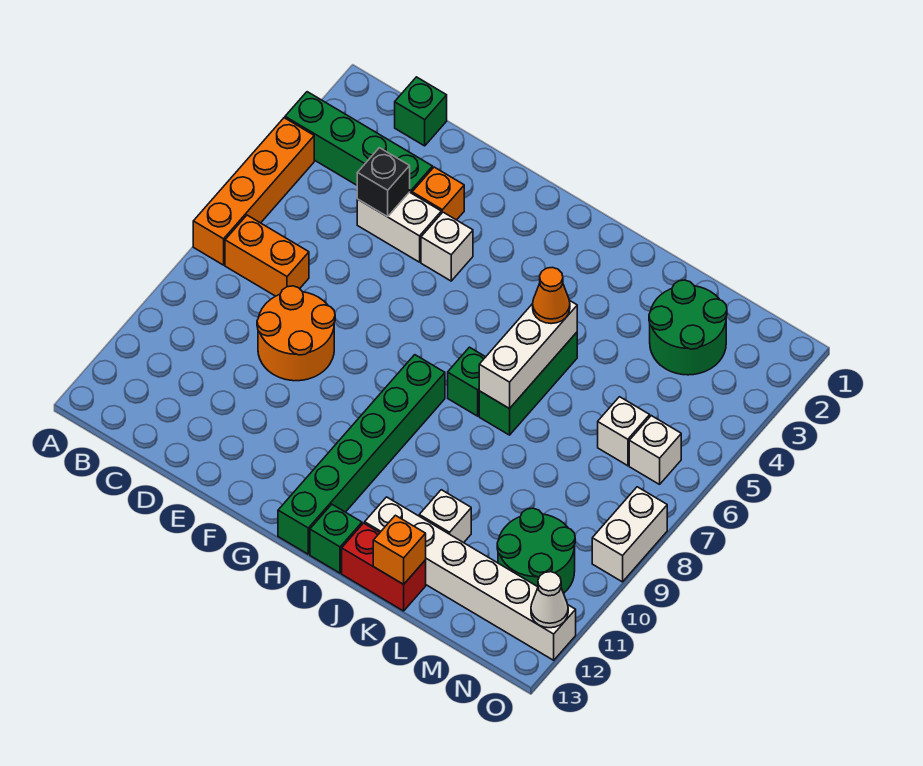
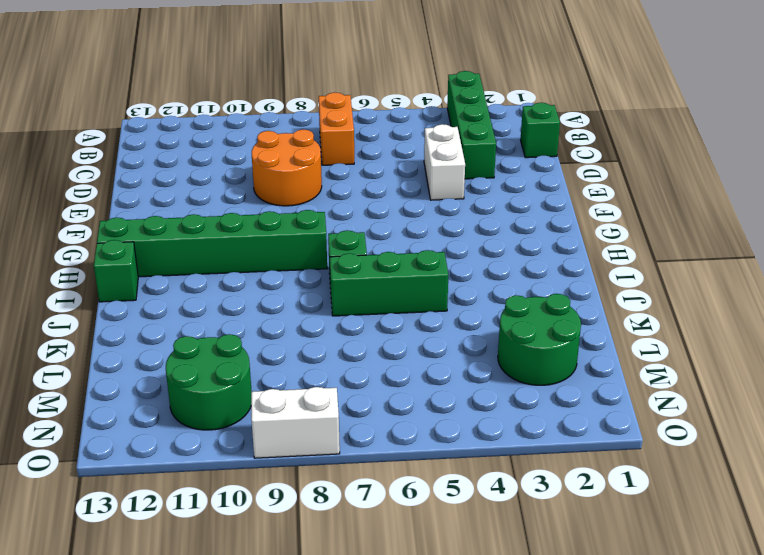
none -> orange brick A4:A7 level 1
none -> orange brick E3 level 1
none -> white brick F4 level 1

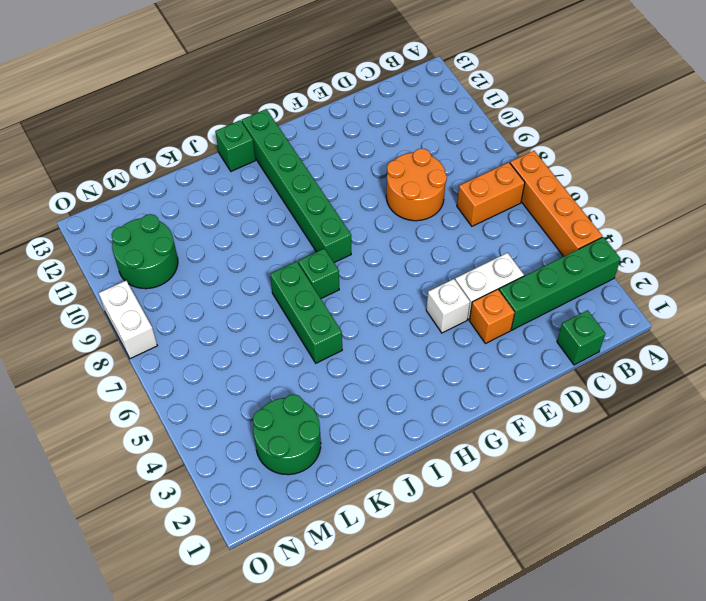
none -> white brick J12:O12 level 1
none -> red brick J13:K13 level 1
none -> white brick K11 level 1

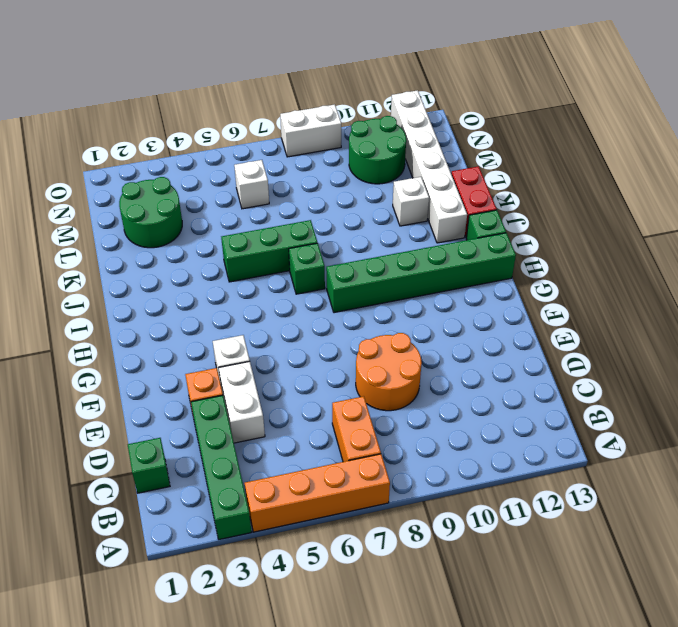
none -> white brick N6 level 1
none -> black brick D4 level 2
none -> white brick J5:J7 level 2

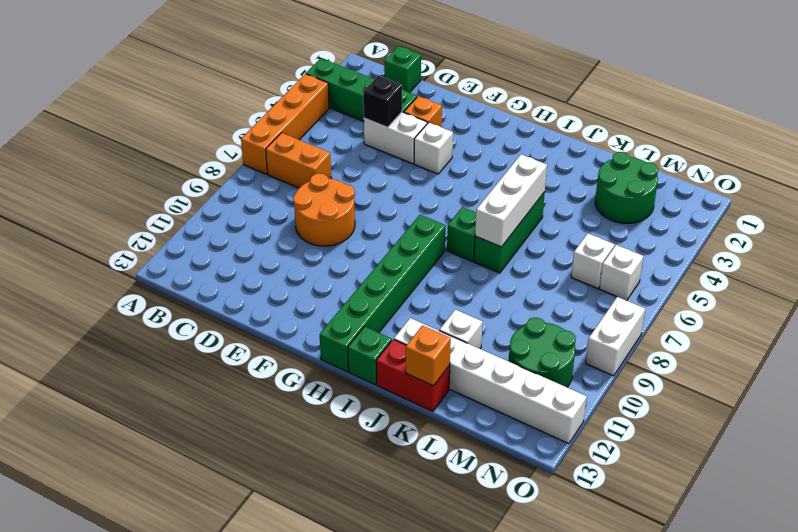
none -> white cone O12 level 2
none -> orange cone J5 level 3

